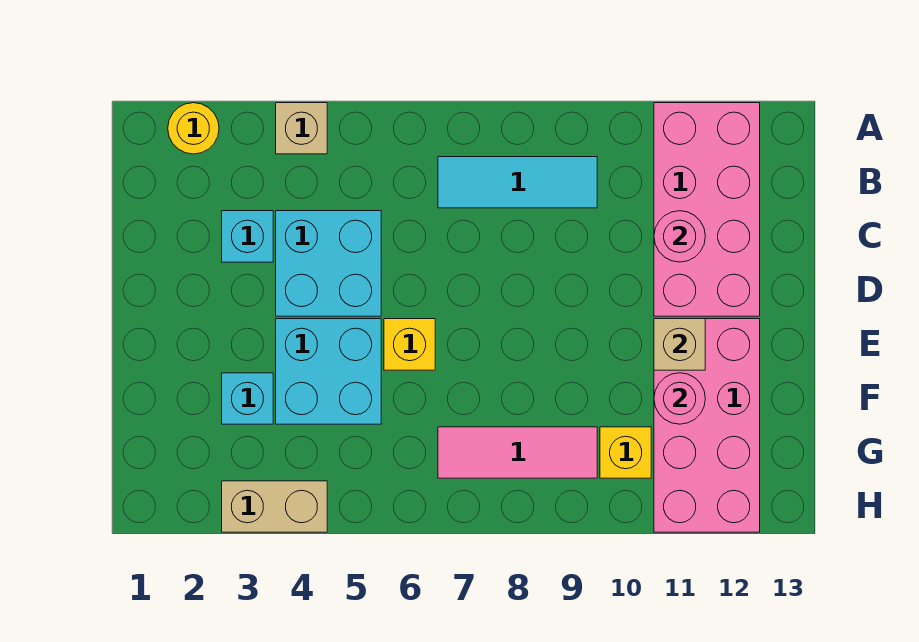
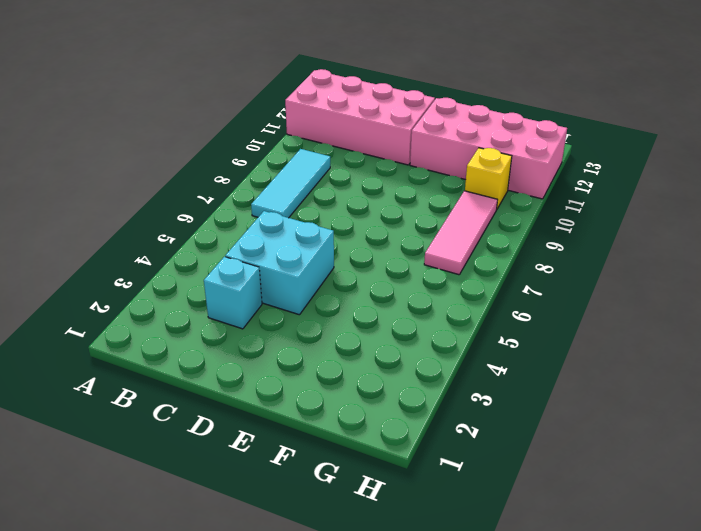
none -> yellow round brick A2 level 1
none -> tan brick A4 level 1
none -> cyan brick E4:F5 level 1

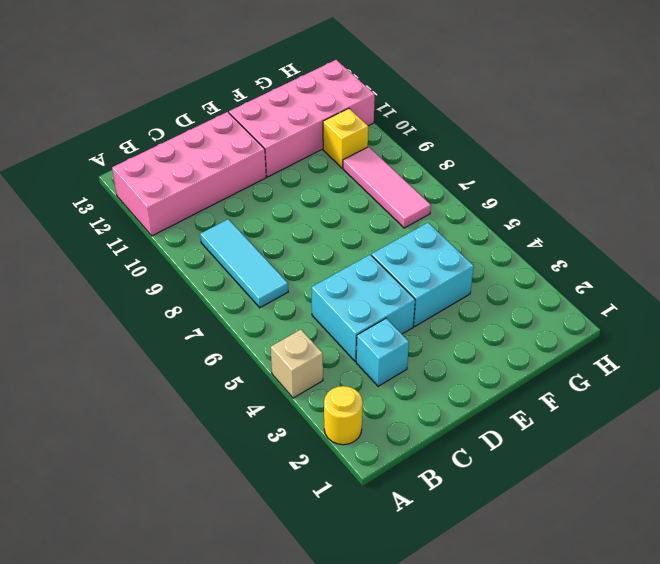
none -> yellow brick E6 level 1
none -> cyan brick F3 level 1
none -> tan brick H3:H4 level 1

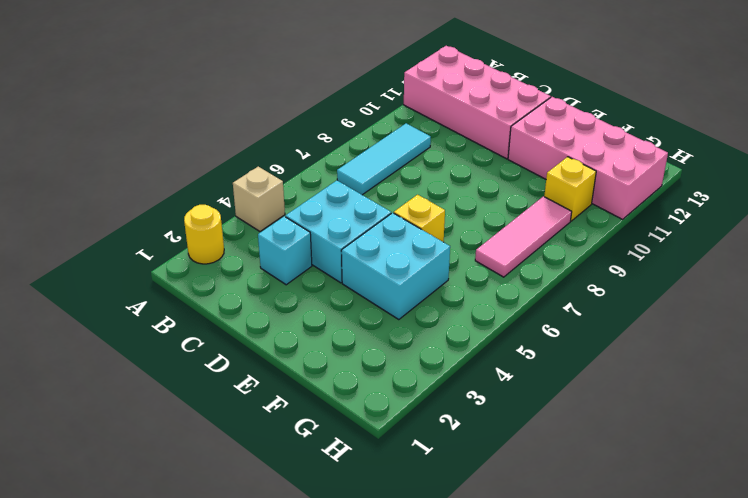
none -> cyan brick F3 level 1
none -> tan brick H3:H4 level 1
none -> pink round brick C11 level 2

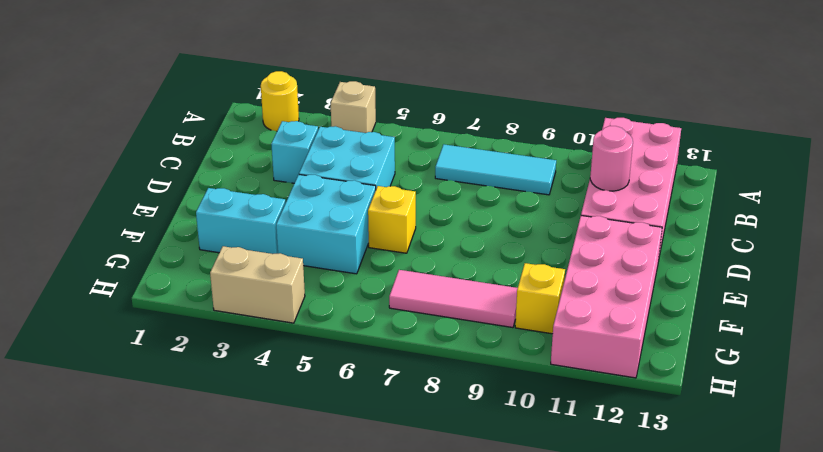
cyan brick F2:F3 level 1 -> cyan brick F3 level 1
none -> tan brick E11 level 2
none -> pink round brick F11 level 2

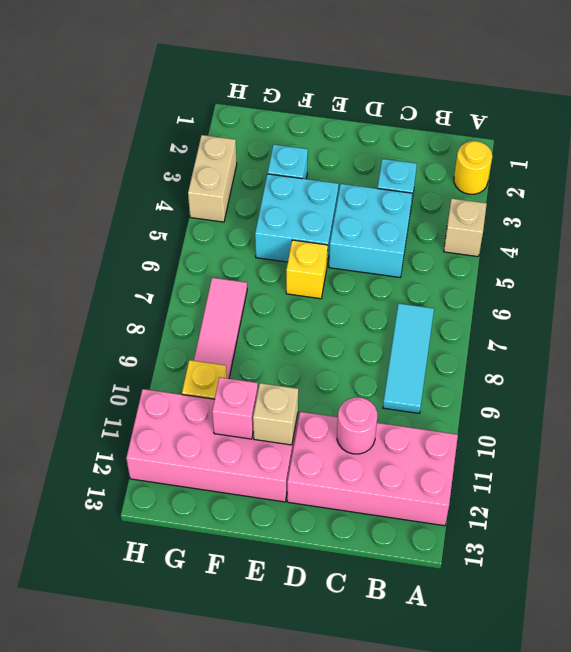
pink brick F11 level 2 -> pink round brick F11 level 2

